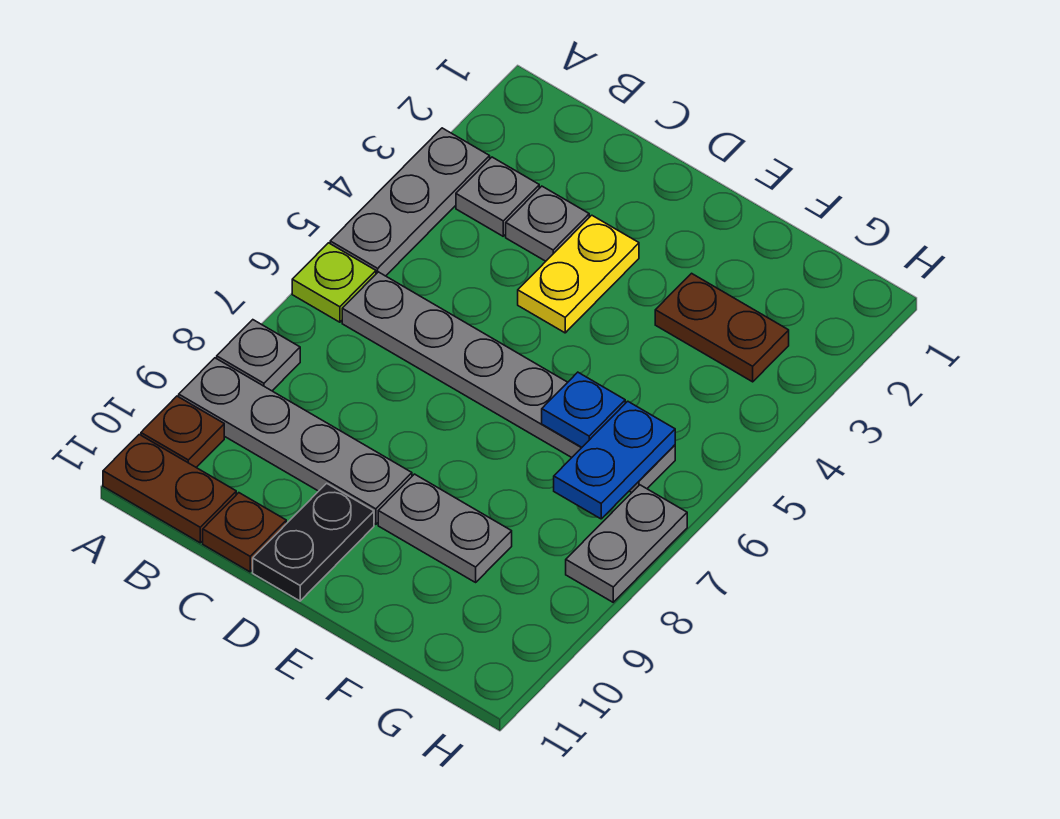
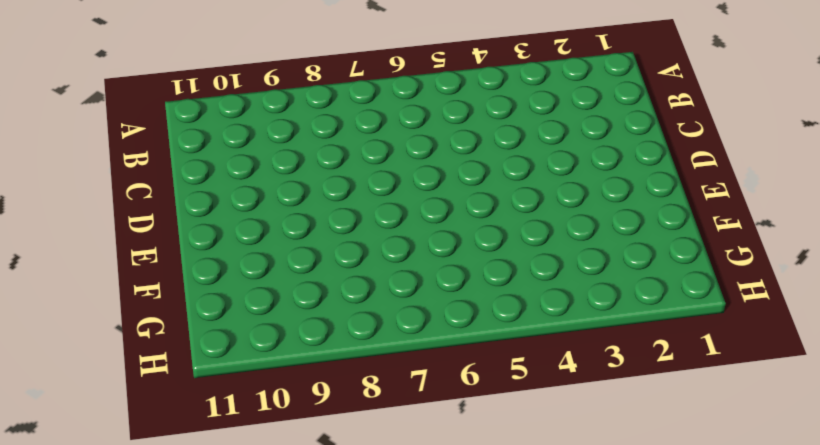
none -> grey plate A3:A5 level 1
none -> lime plate A6 level 1
none -> grey plate A8 level 1

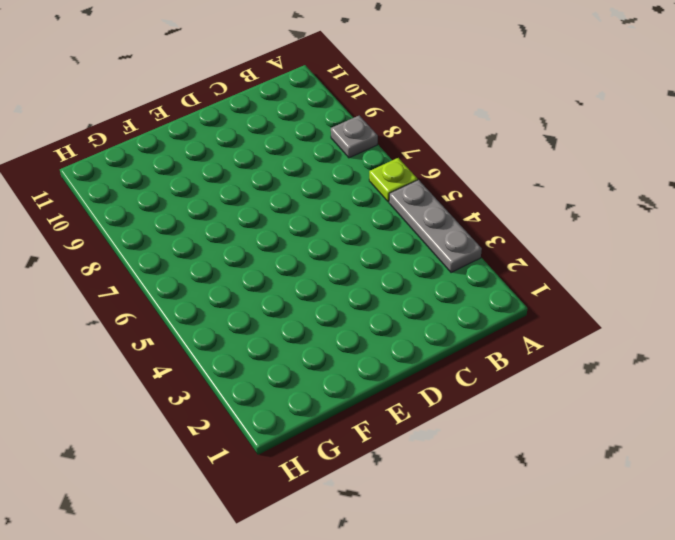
none -> grey plate A9:D9 level 1
none -> brown plate A10 level 1
none -> brown plate A11:B11 level 1

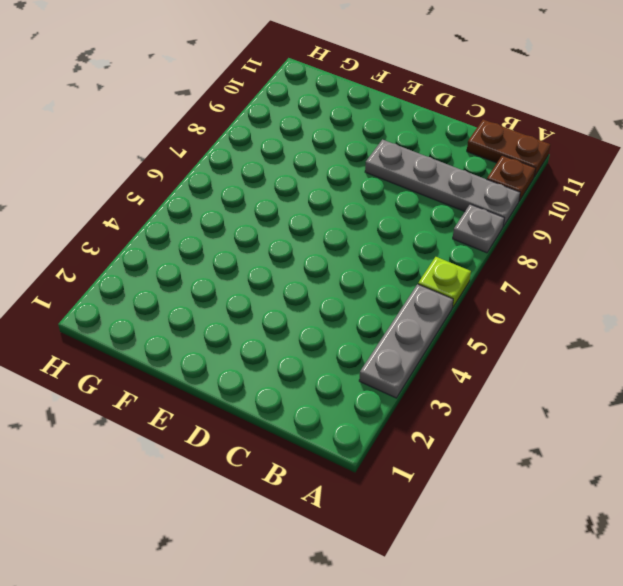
none -> grey plate B3 level 1
none -> grey plate B6:G6 level 1
none -> grey plate C3 level 1

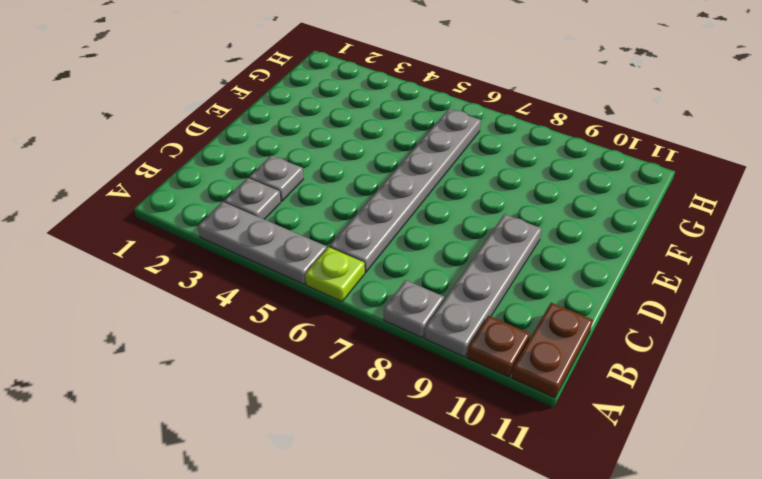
none -> brown plate C11 level 1
none -> yellow plate D3:D4 level 1
none -> black plate D10:D11 level 1

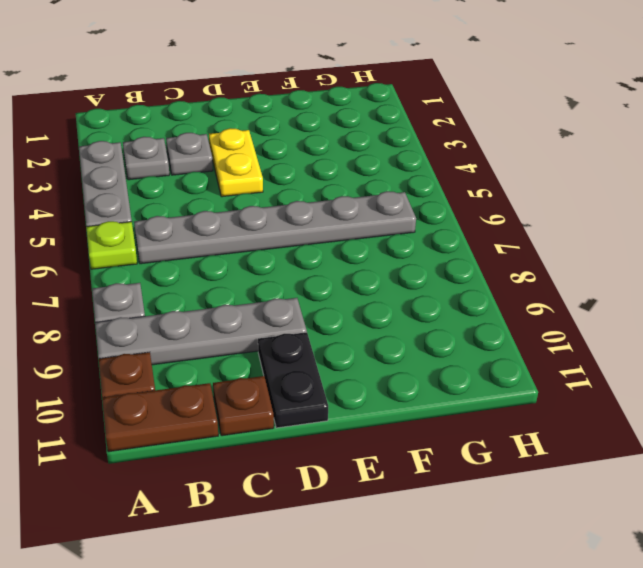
none -> grey plate E9:F9 level 1
none -> brown plate F3:G3 level 1
none -> grey plate H7:H8 level 1

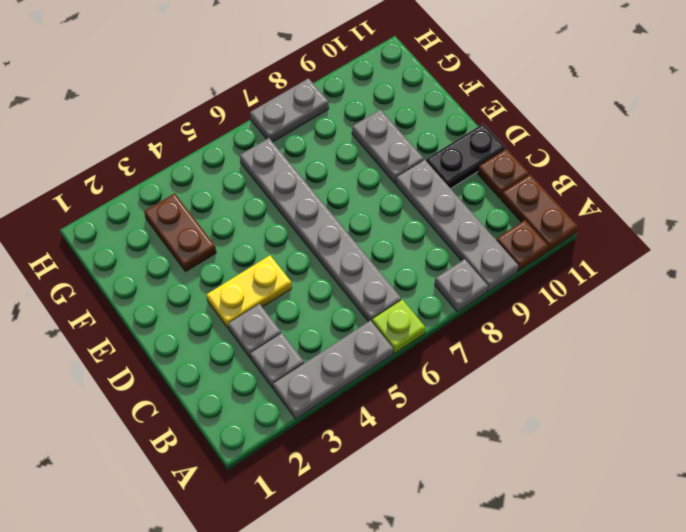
none -> blue plate F6 level 2
none -> blue plate G6:G7 level 2

